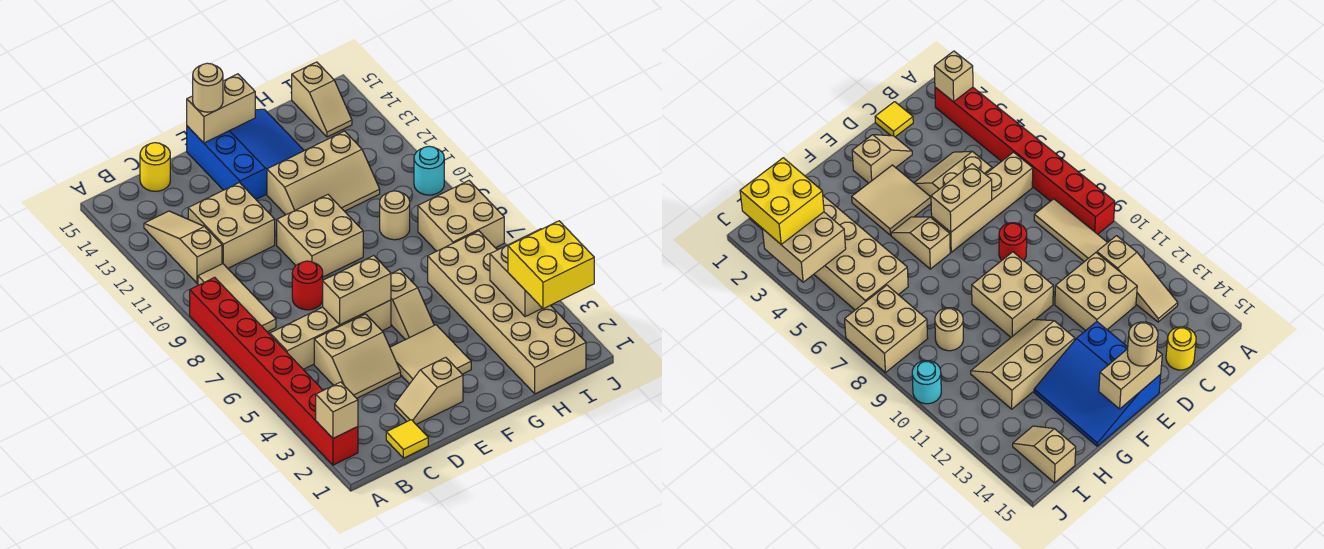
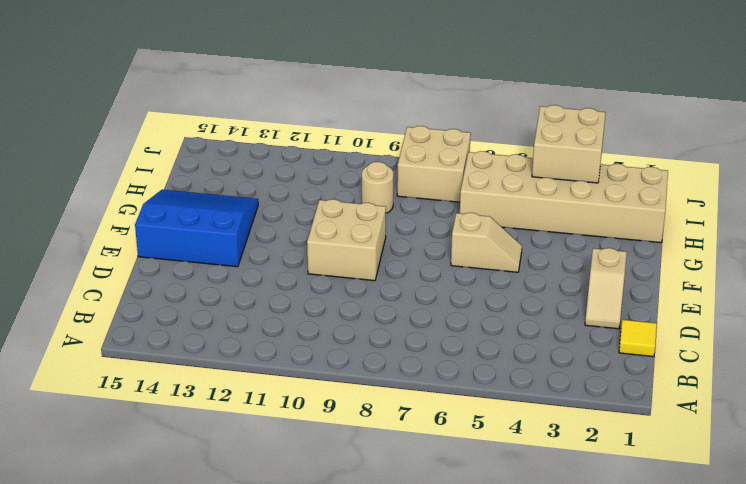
none -> red brick A2:A9 level 1
none -> tan brick B6:E6 level 1
none -> tan tile B8:B10 level 1

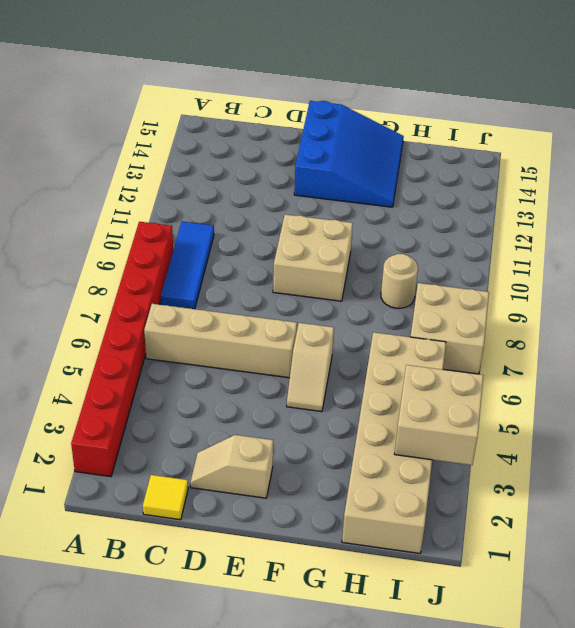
blue tile B8:B10 level 1 -> tan tile B8:B10 level 1
none -> tan slope B11:B13 level 1 top 11
none -> tan slope C4:D5 level 1 top 5
none -> tan brick C11:D12 level 1

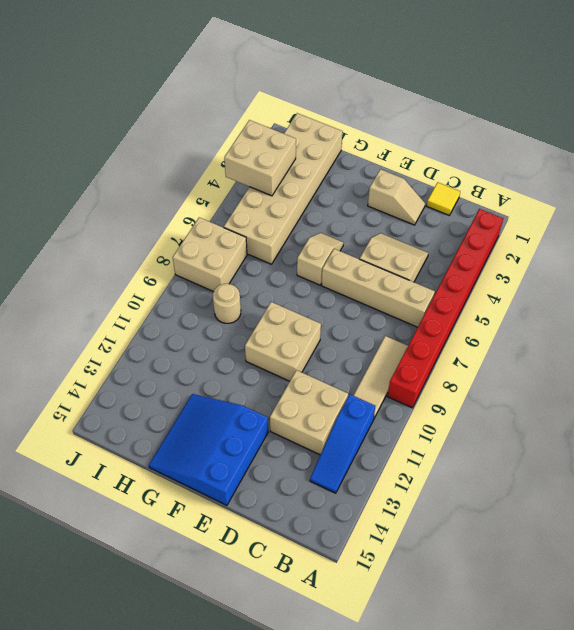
blue slope B11:B13 level 1 top 11 -> tan slope B11:B13 level 1 top 11
none -> yellow round brick C15 level 1
none -> red round brick D8 level 1
none -> tan tile E3:F4 level 1

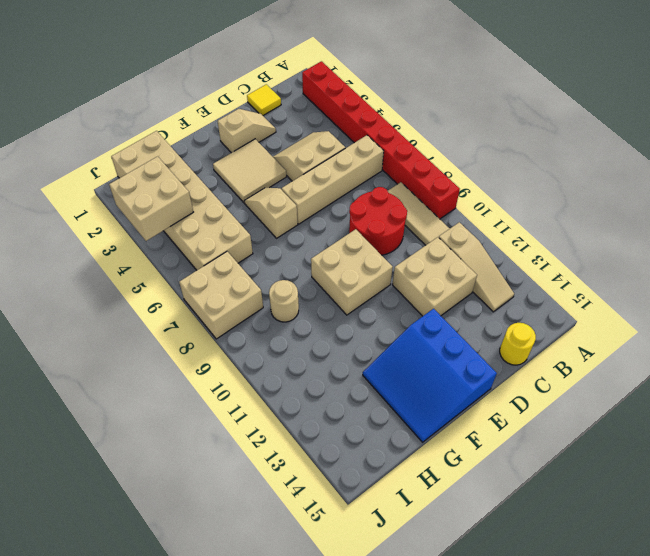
red round brick C8:D9 level 1 -> red round brick D8 level 1
none -> tan slope F11:H12 level 1 top 12
none -> tan slope I14:I15 level 1 top 15
none -> cyan round brick J10 level 1

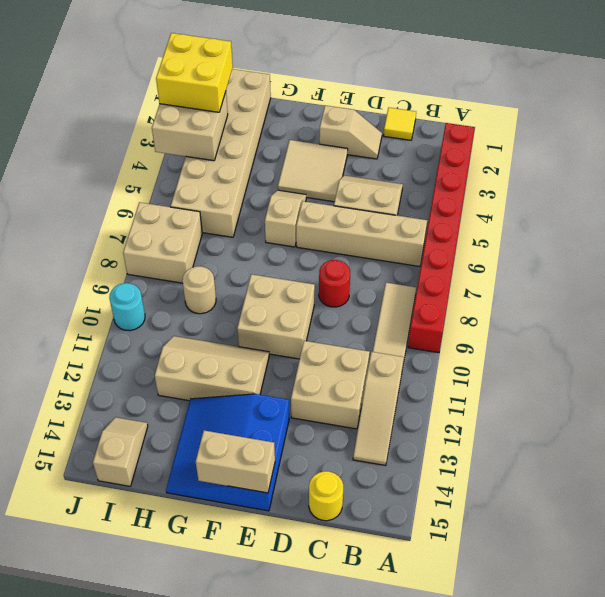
none -> tan brick A2 level 2
none -> tan brick D6:E6 level 2
none -> tan round brick E15 level 3

